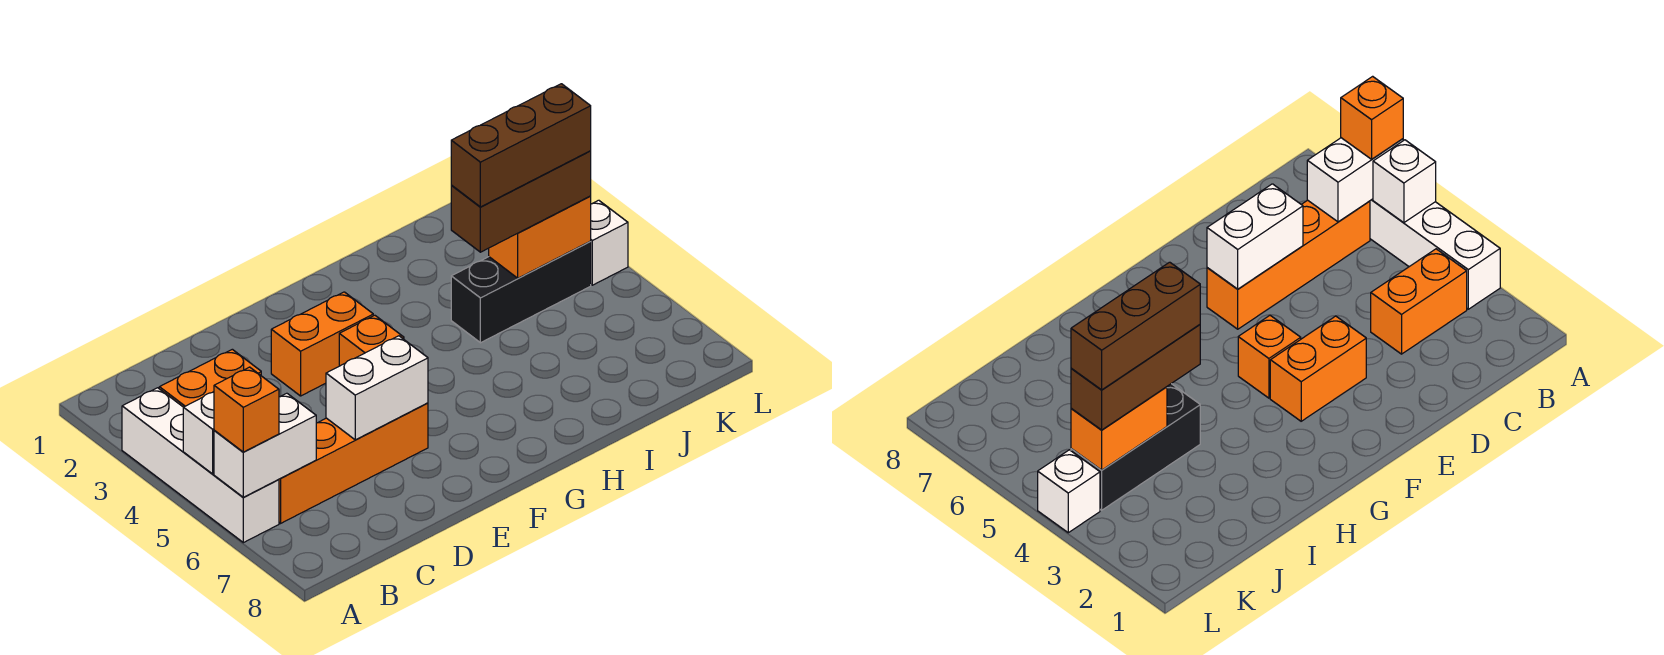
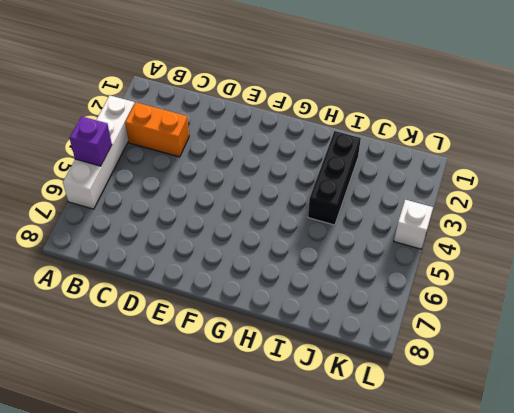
purple brick A5 level 2 -> white brick A5 level 2
black brick I2:I4 level 1 -> black brick I4:K4 level 1
none -> orange brick B6:E6 level 1
none -> orange brick E3:F3 level 1
none -> orange brick F4 level 1

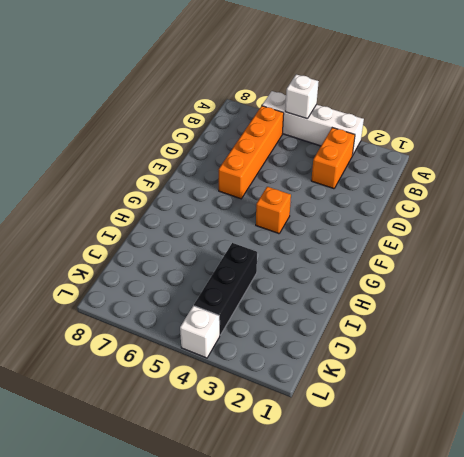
none -> orange brick E3:F3 level 1
none -> white brick A6:B6 level 2
none -> white brick D6:E6 level 2

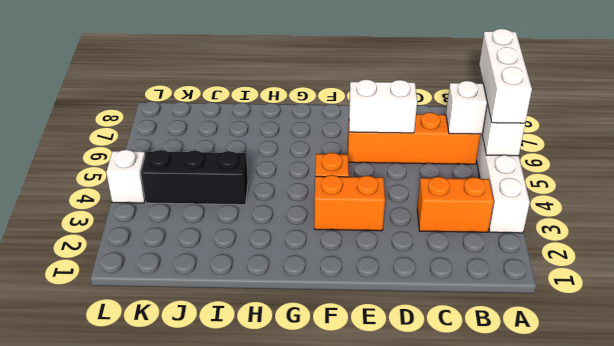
white brick A5:A7 level 3 -> orange brick A6 level 3
none -> orange brick J4:K4 level 2
none -> brown brick I4:K4 level 3
none -> brown brick I4:K4 level 4

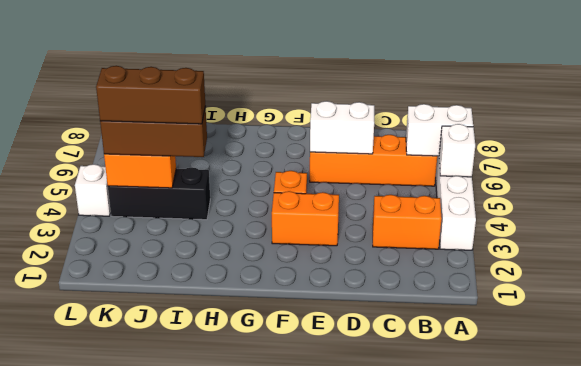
none -> orange brick A6 level 3

